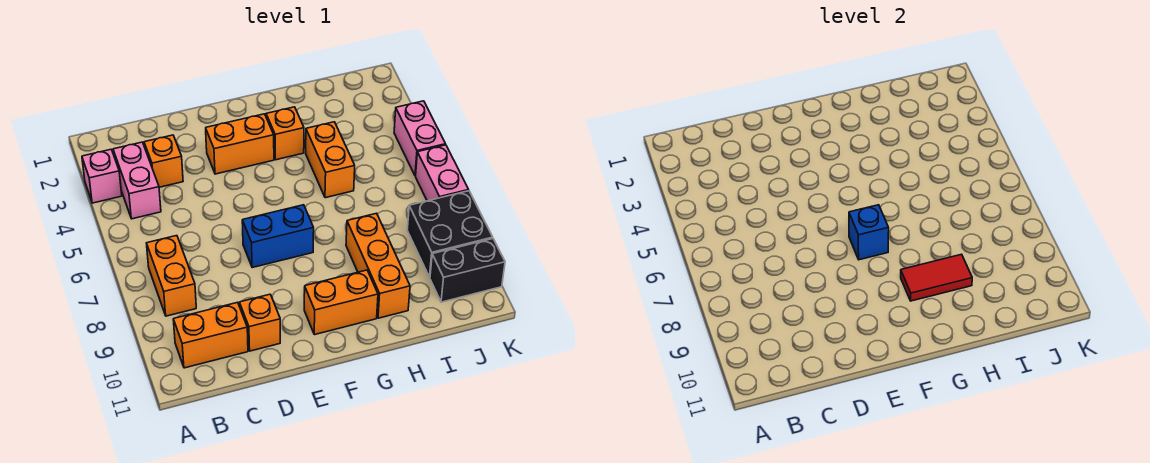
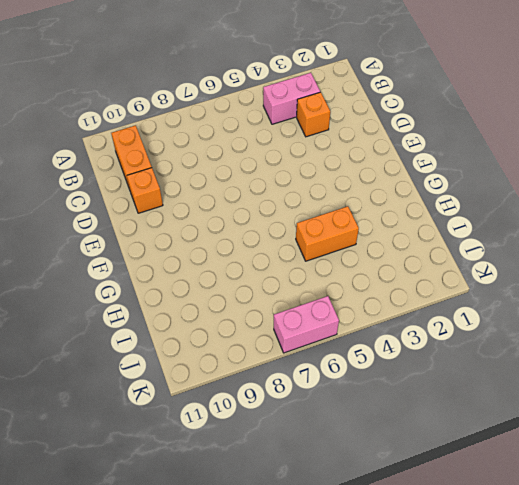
none -> pink brick A3 level 1
none -> orange brick B7:B8 level 1
none -> orange brick E3:F3 level 1

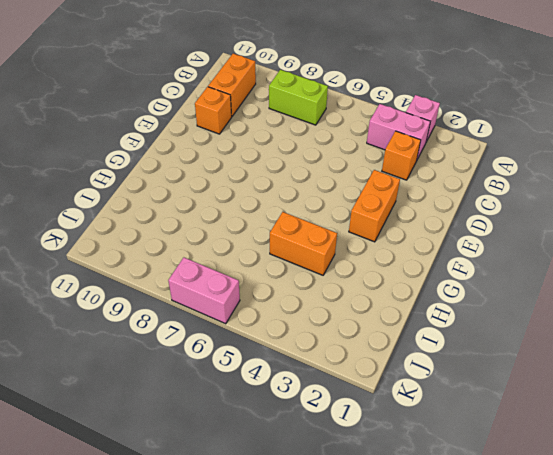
lime brick B7:B8 level 1 -> orange brick B7:B8 level 1
none -> blue brick E7:F7 level 1
none -> orange brick F10:G10 level 1
none -> orange brick G3 level 1

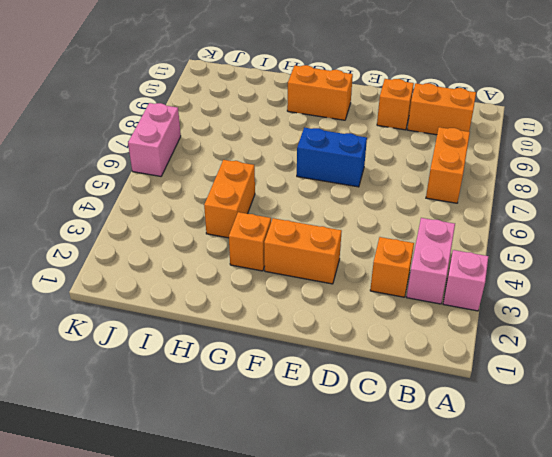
none -> orange brick H8:H10 level 1
none -> black brick J8:K9 level 1
none -> black brick J10:K10 level 1

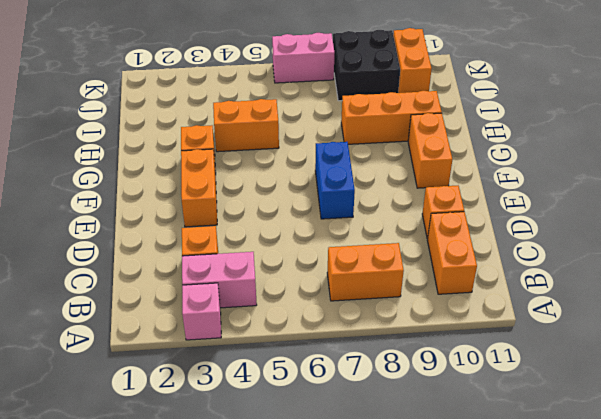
orange brick J10:K10 level 1 -> black brick J10:K10 level 1
none -> pink brick K4:K5 level 1
none -> blue brick F7 level 2
none -> red tile G9:H9 level 2

